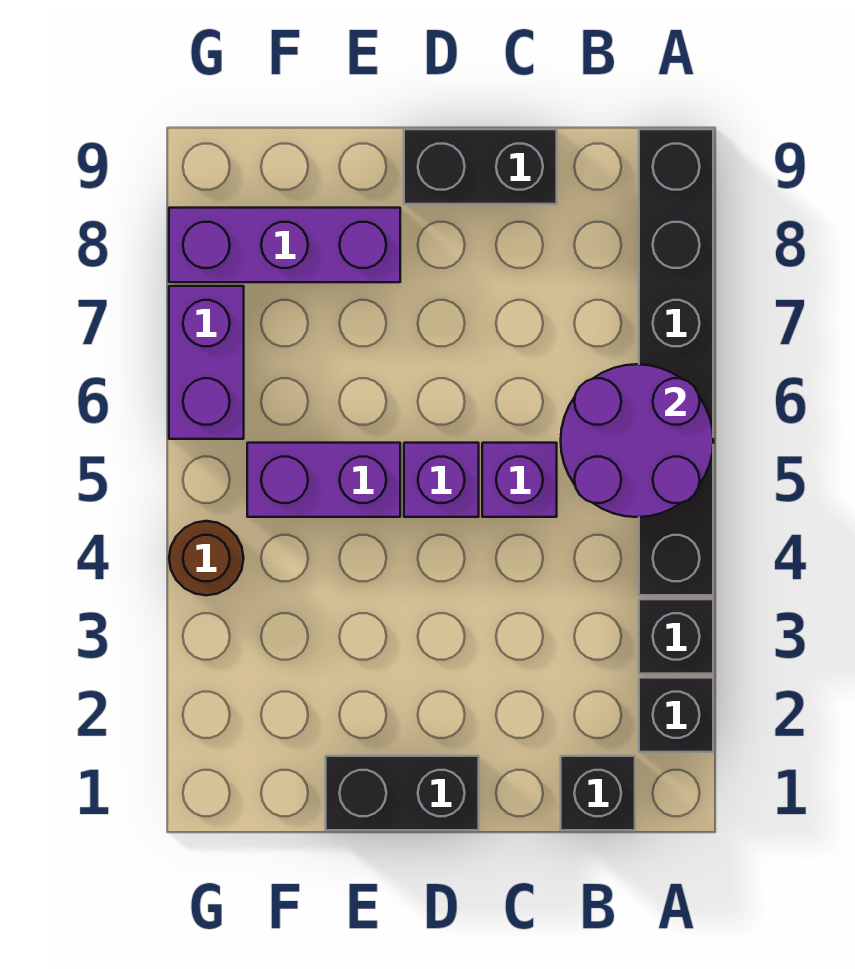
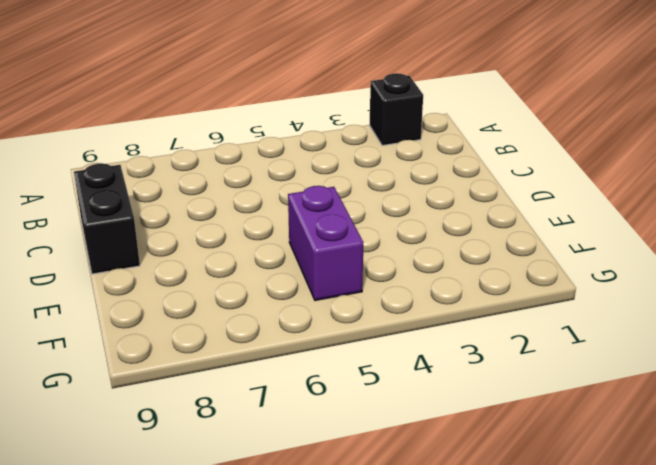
none -> black brick A3 level 1
none -> black brick A4:A9 level 1
none -> black brick B1 level 1

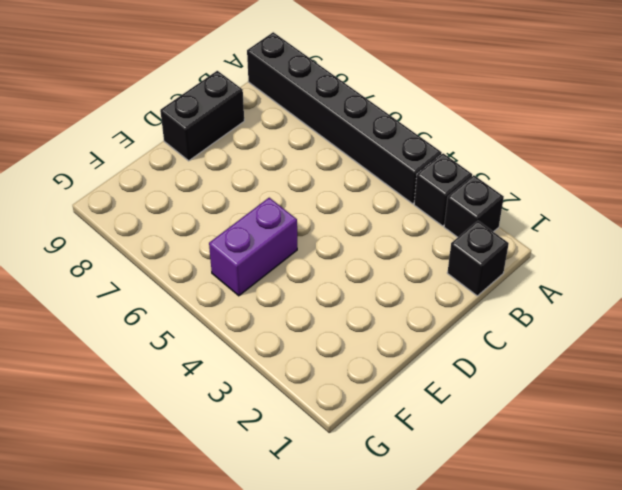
none -> purple brick C5 level 1
none -> black brick D1:E1 level 1
none -> purple brick D5 level 1

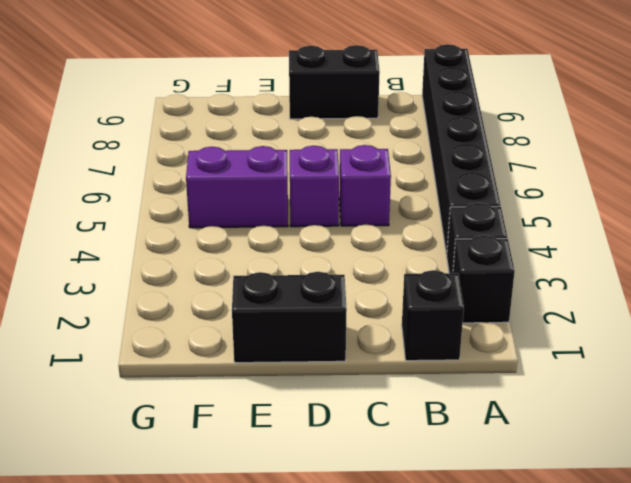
none -> purple brick E8:G8 level 1
none -> brown round brick G4 level 1
none -> purple brick G6:G7 level 1

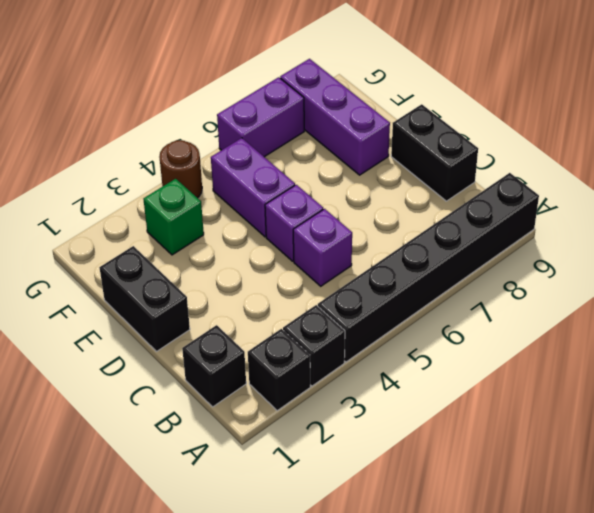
green brick F3 level 1 -> none
none -> purple round brick A5:B6 level 2

